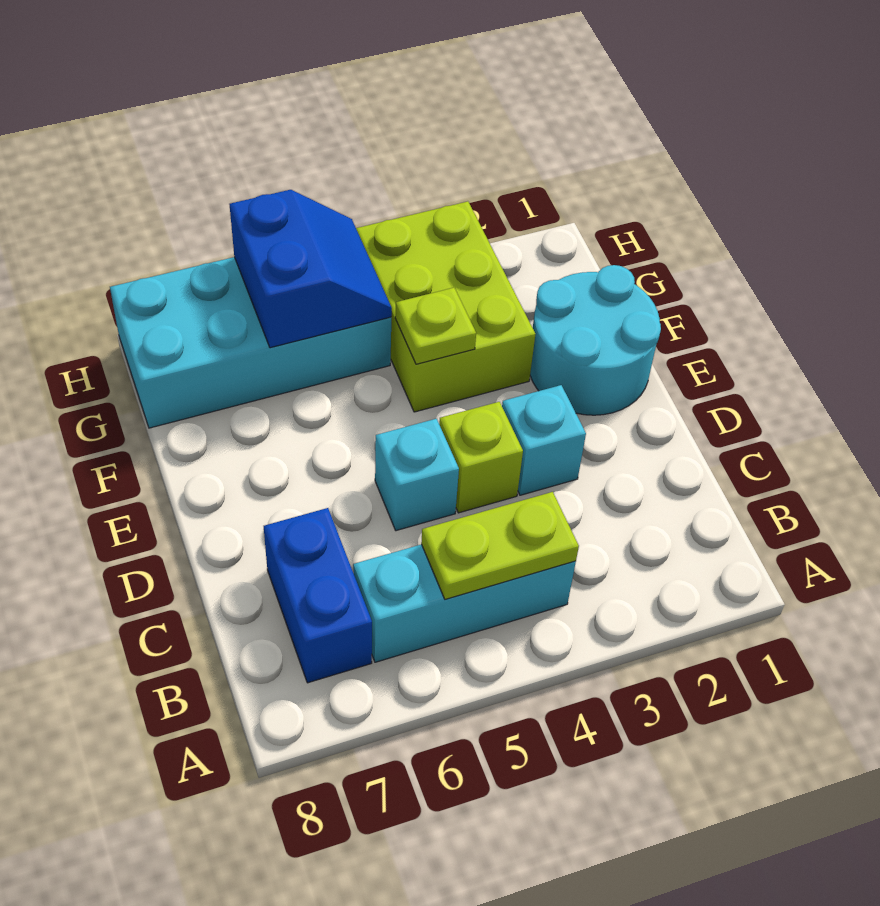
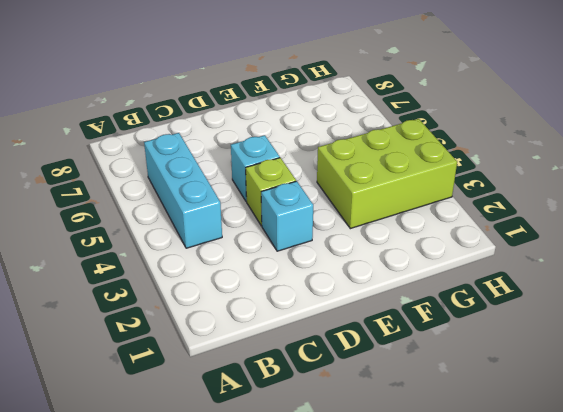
none -> blue brick B7:C7 level 1
none -> cyan round brick E1:F2 level 1

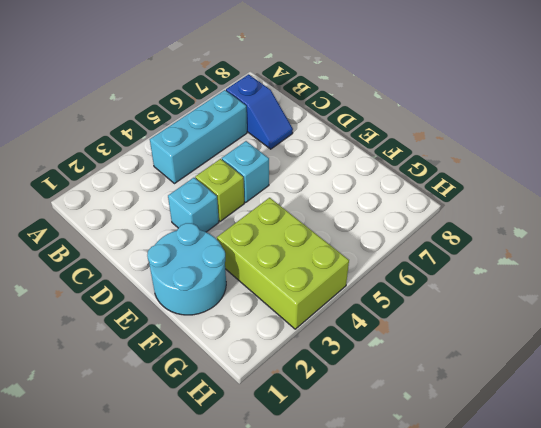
blue slope B7:C7 level 1 top B -> blue brick B7:C7 level 1
none -> cyan brick G5:H8 level 1
none -> lime plate B4:B5 level 2

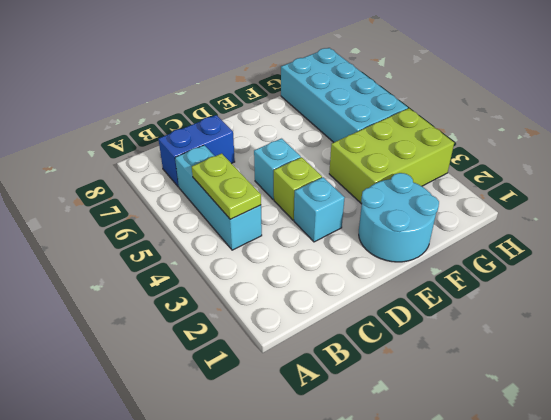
none -> lime plate F4 level 2
none -> blue slope G5:H6 level 2 top 6

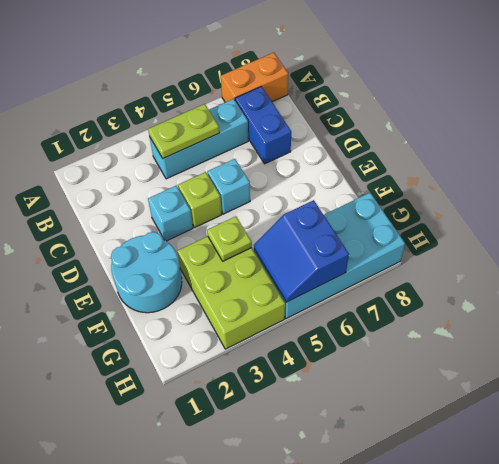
orange brick A7:A8 level 1 -> none

